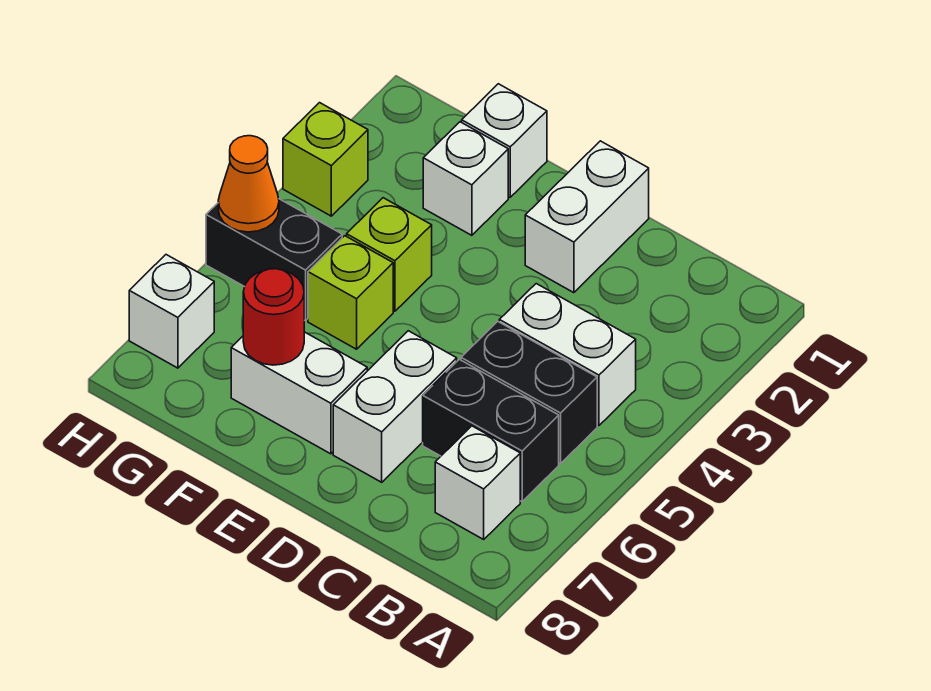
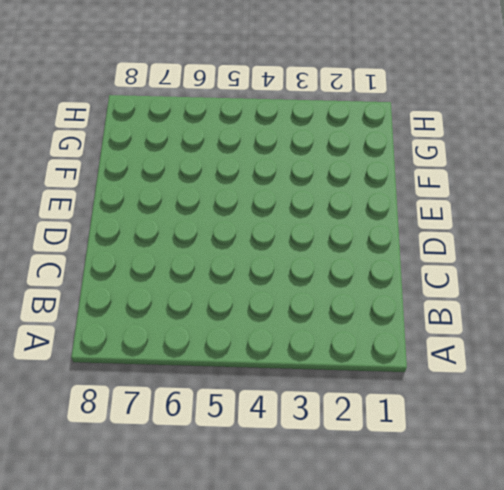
none -> white brick B4:C4 level 1
none -> black brick B5:C5 level 1
none -> black brick B6:C6 level 1

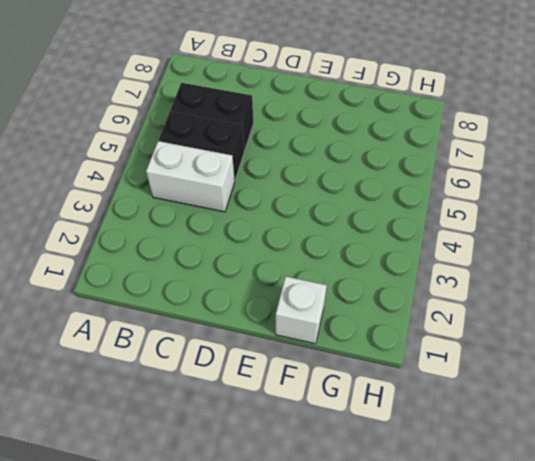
none -> white brick B7 level 1
none -> white brick D1:D2 level 1
none -> white brick D6:D7 level 1

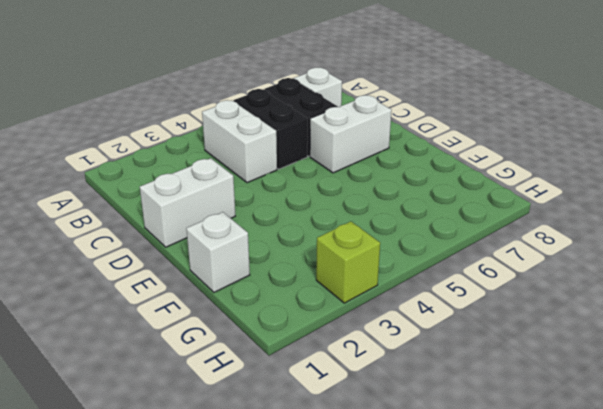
none -> white brick E7:F7 level 1
none -> white brick F2 level 1
none -> lime brick F4 level 1

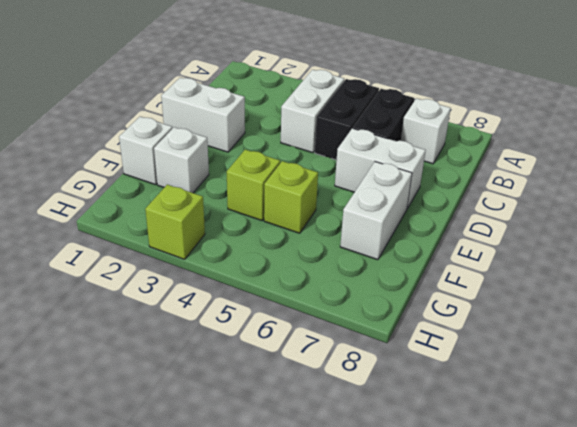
none -> black brick G5:H5 level 1
none -> white brick H7 level 1
none -> red round brick F7 level 2

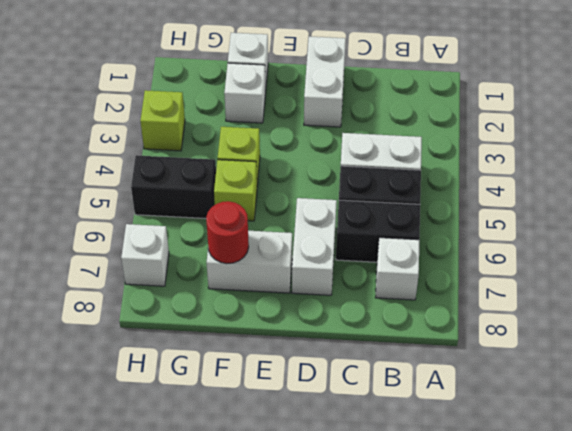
none -> orange cone H5 level 2

